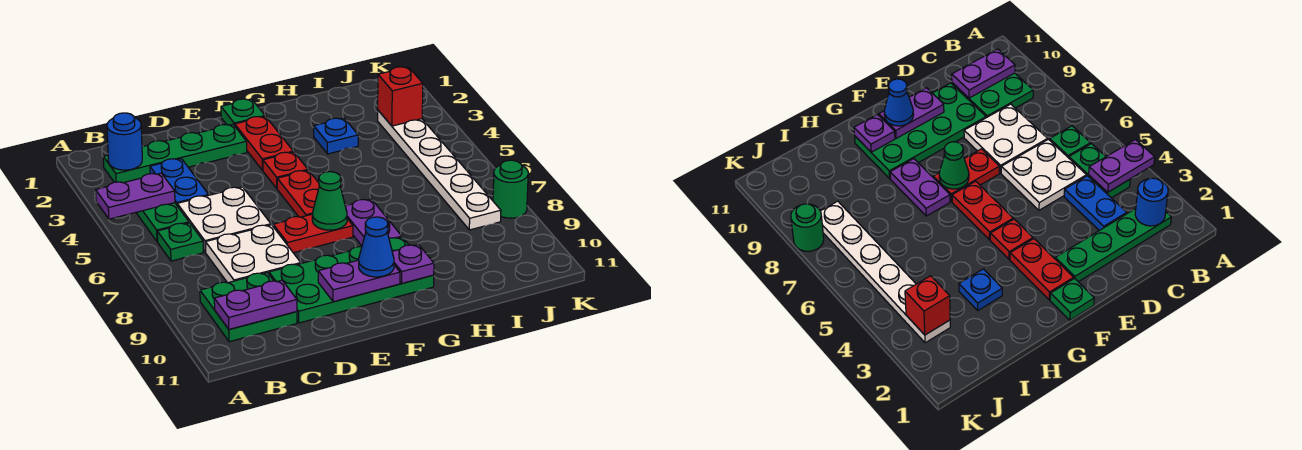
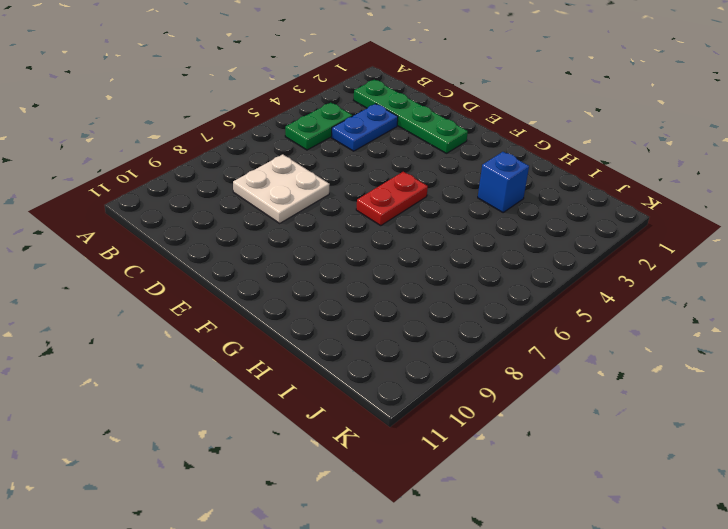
blue brick H3 level 1 -> blue plate H3 level 1
none -> green plate B6 level 1
none -> green plate B9:C10 level 1
none -> white plate C5:D6 level 1

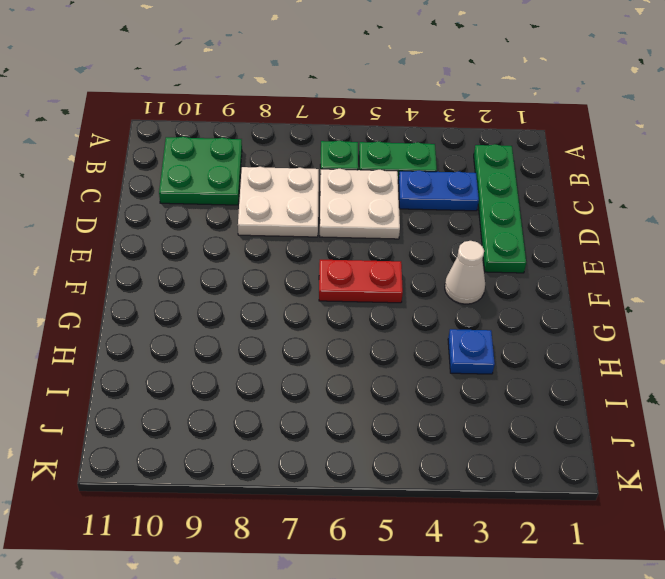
white cone F3 level 1 -> red plate F2:F3 level 1
none -> green plate D9:G10 level 1
none -> red plate E7:F7 level 1
none -> green plate F1 level 1

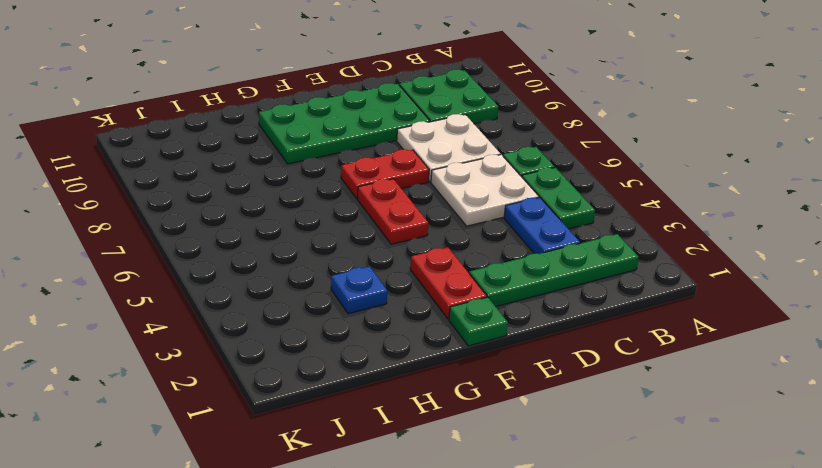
none -> red plate F4 level 1
none -> purple plate G7:G8 level 1
none -> white plate J3:J8 level 1

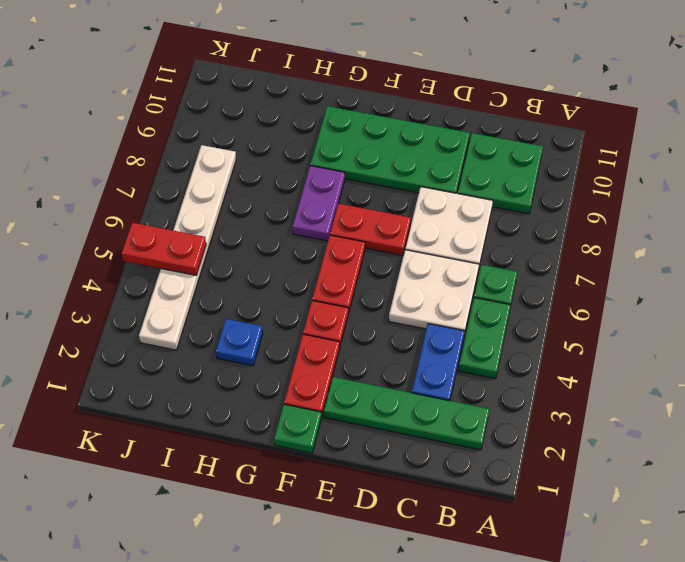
red plate J5:K5 level 2 -> none
none -> green round brick K8 level 1
none -> purple plate A4:B4 level 2
none -> blue round brick B2 level 2

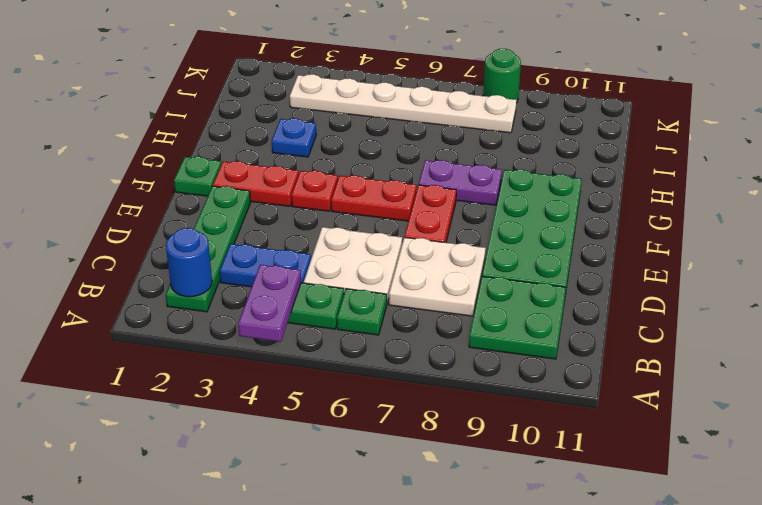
none -> purple plate B10:C10 level 2
none -> purple plate E10:F10 level 2
none -> green cone F7 level 2

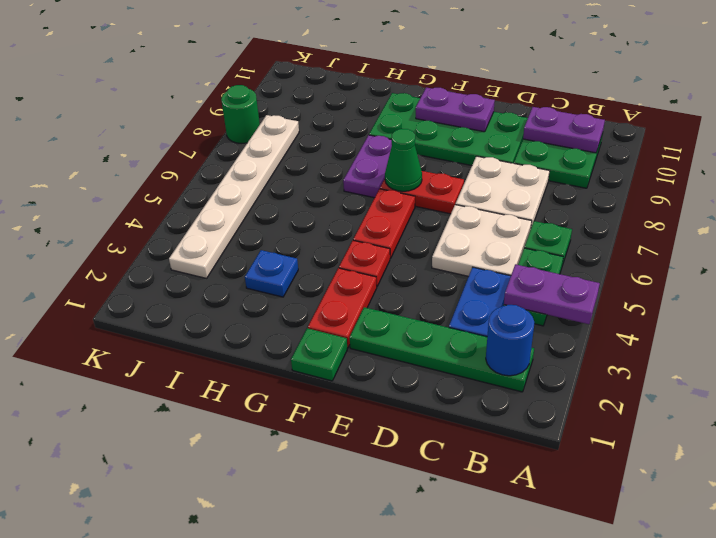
none -> purple plate G10 level 2
none -> red brick J3 level 2
none -> blue cone F10 level 3

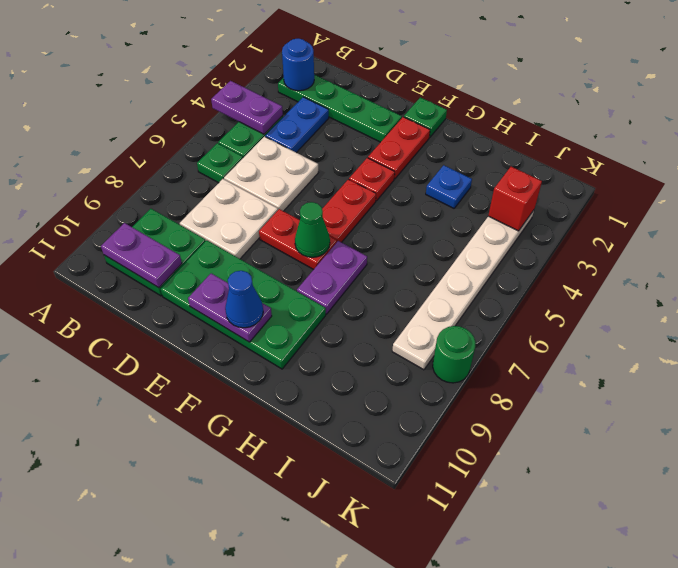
none -> purple plate G10 level 2

